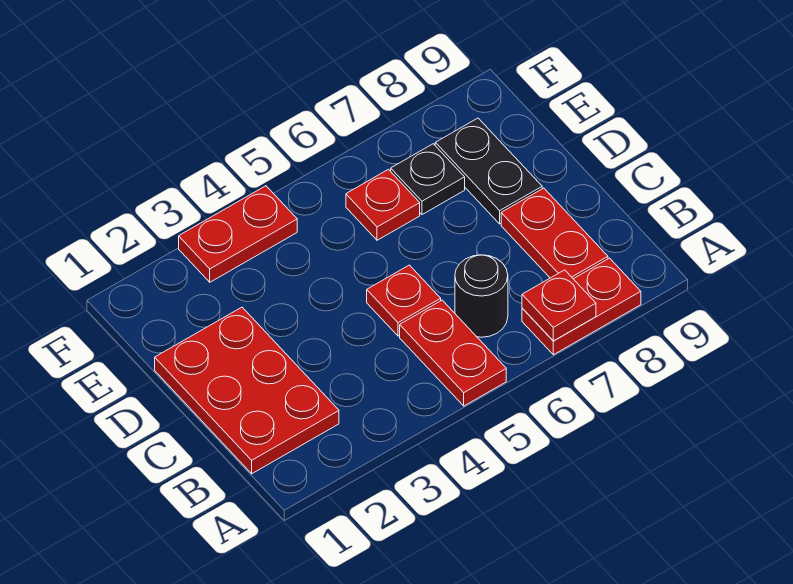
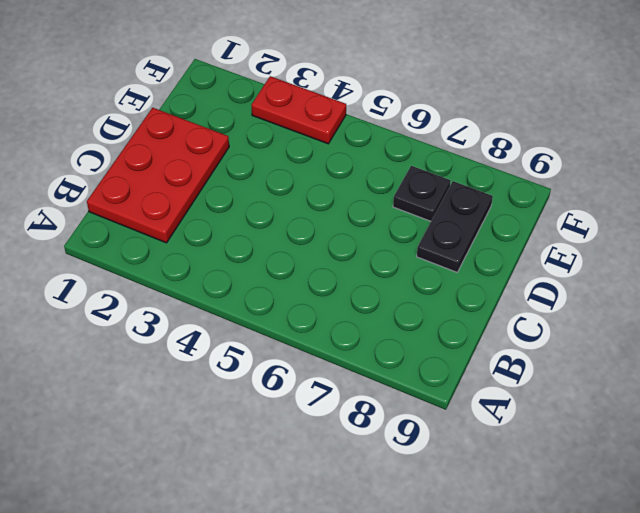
none -> red plate A5:B5 level 1
none -> red plate A7:A8 level 1

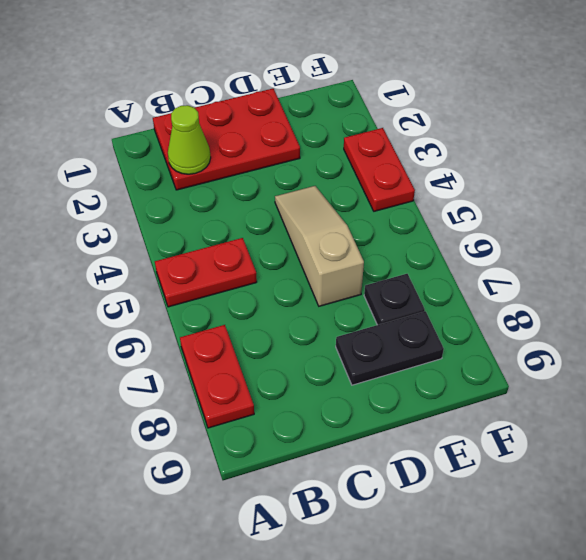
lime cone B2 level 2 -> none
tan slope D4:D6 level 1 top 6 -> none
none -> black round brick B6 level 1
none -> red plate B8:C8 level 1

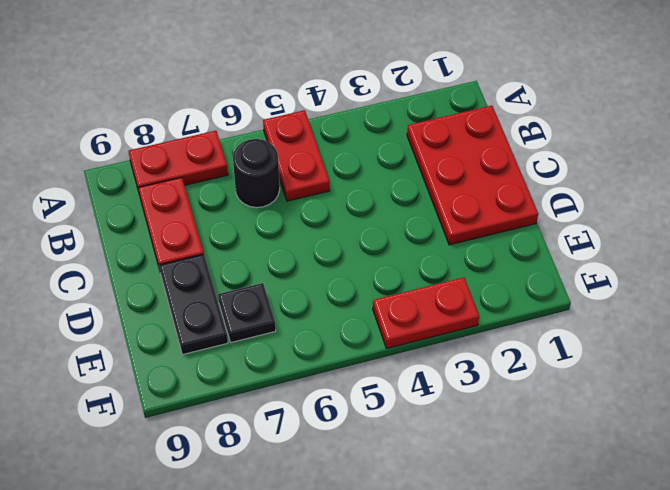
none -> red plate C5 level 1
none -> red plate E6 level 1

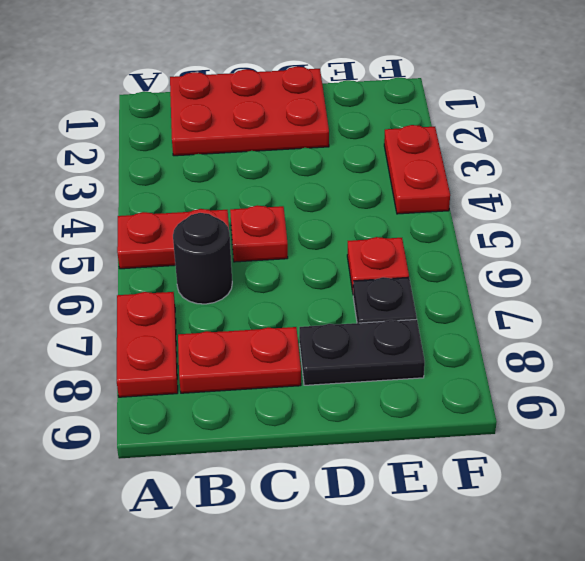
none -> red plate A7 level 2

